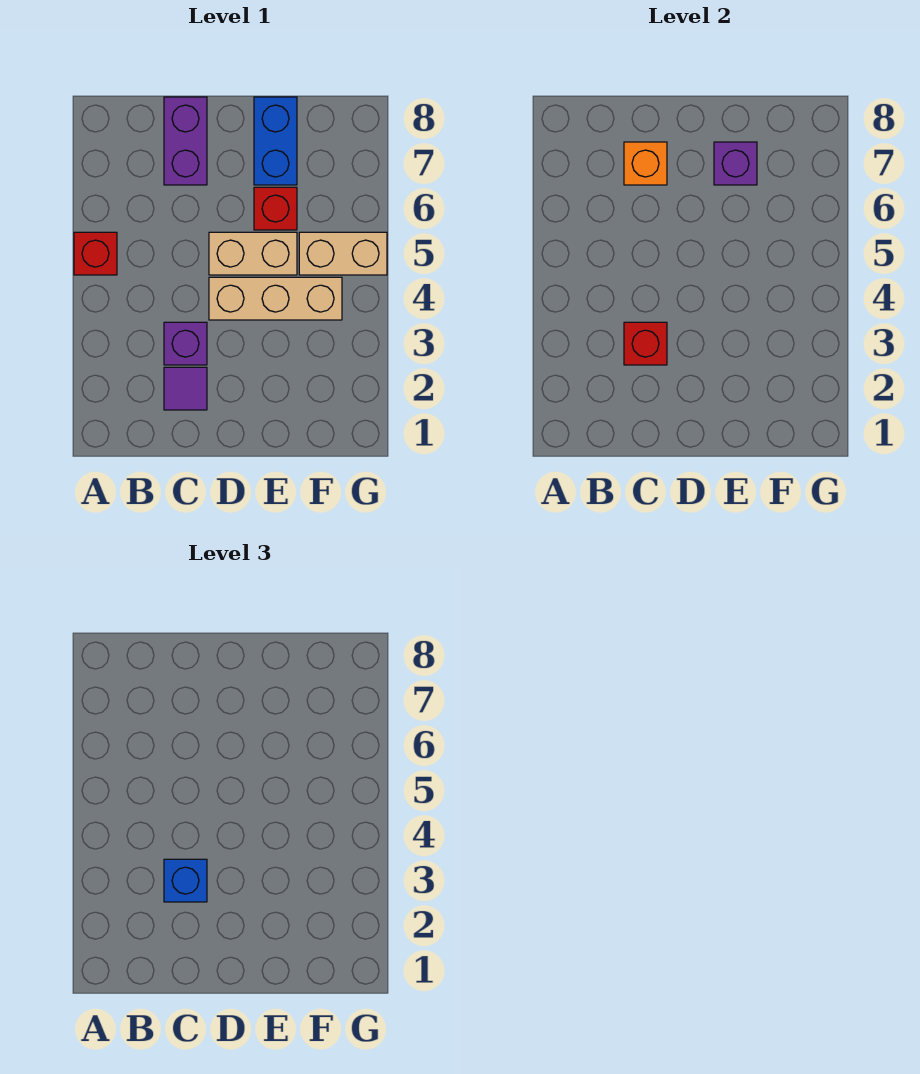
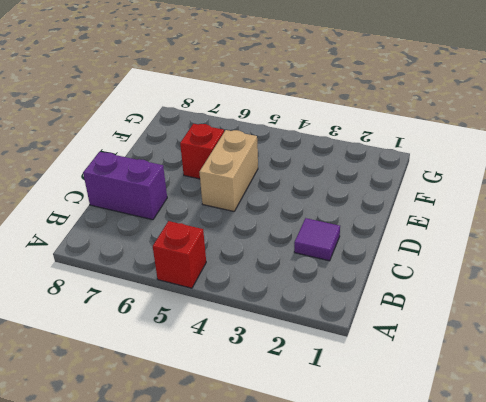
none -> purple brick C3 level 1
none -> tan brick D4:F4 level 1
none -> blue brick E7:E8 level 1

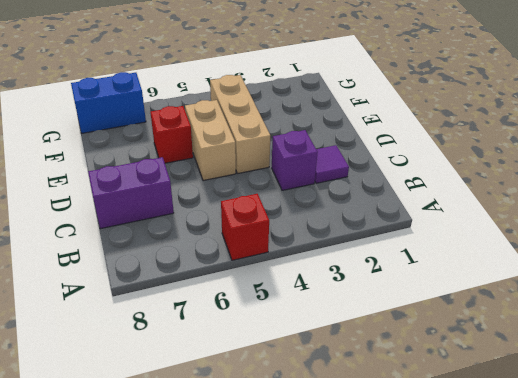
blue brick G7:G8 level 1 -> blue brick E7:E8 level 1
none -> tan brick F5:G5 level 1
none -> red brick C3 level 2
none -> orange brick C7 level 2

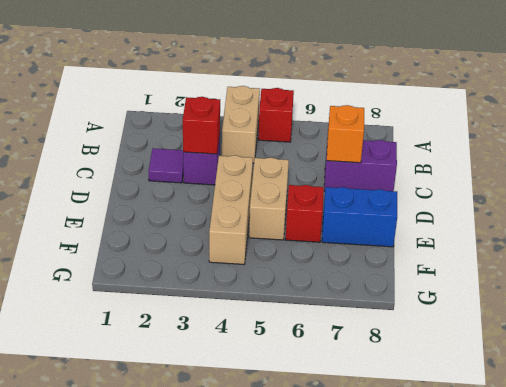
tan brick A4:B4 level 1 -> tan brick F5:G5 level 1
none -> purple brick E7 level 2
none -> blue brick C3 level 3

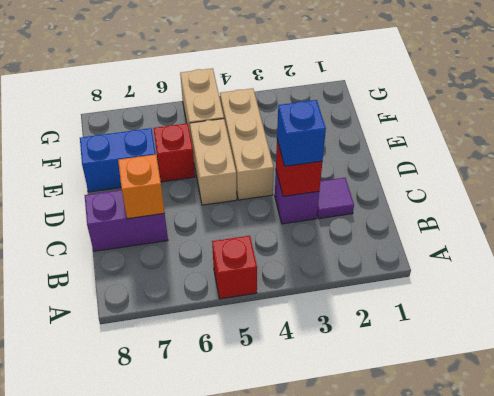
none -> purple brick E7 level 2

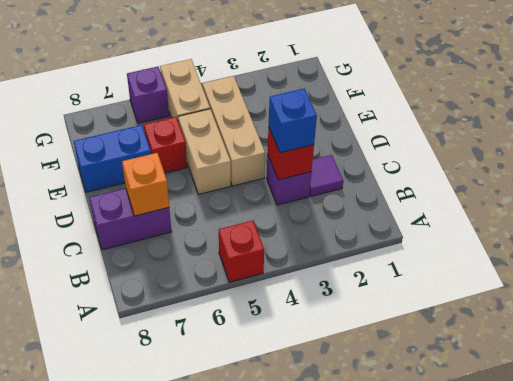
purple brick G6 level 1 -> purple brick E7 level 2

